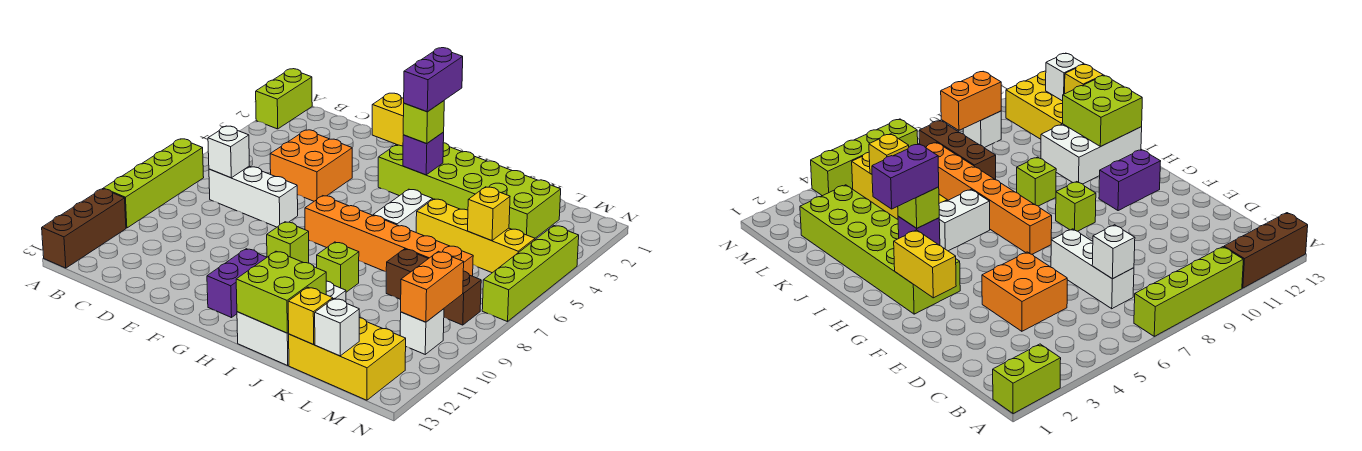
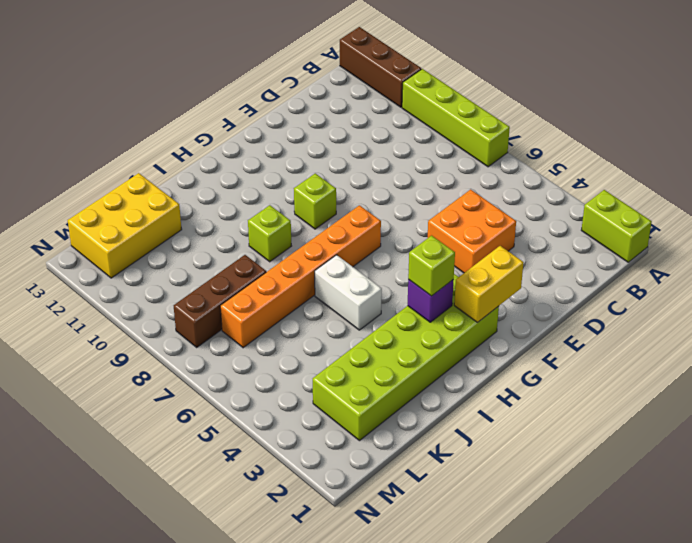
none -> white brick C7:E7 level 1
none -> purple brick G11:G12 level 1
none -> white brick I11:J13 level 1

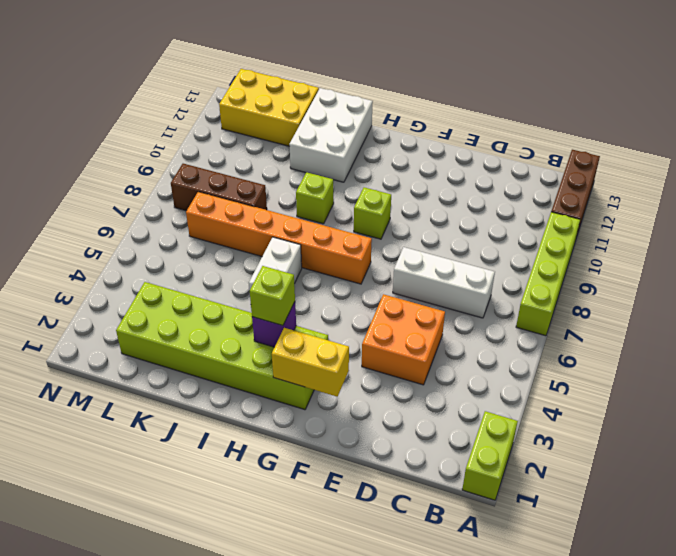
none -> purple brick G11:G12 level 1
none -> yellow brick J5:M5 level 1
none -> white brick M10 level 1

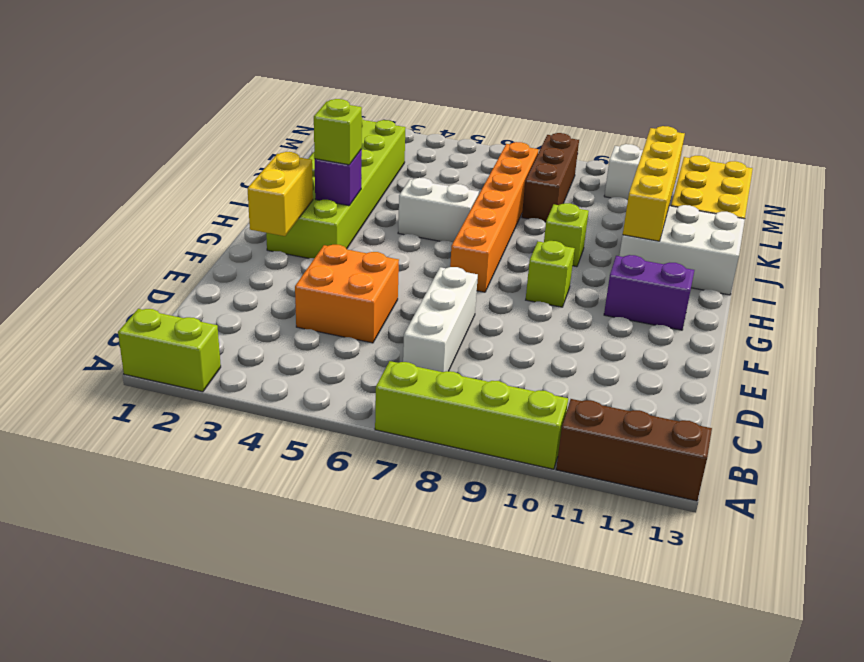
yellow brick I11:L11 level 2 -> yellow brick J5:M5 level 1
none -> lime brick N4:N7 level 1
none -> white brick C7 level 2
none -> lime brick I12:J13 level 2

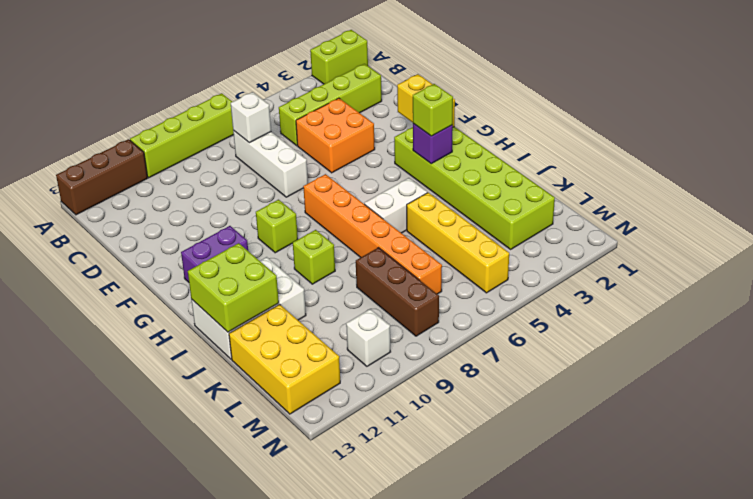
lime brick C2:C5 level 1 -> lime brick N4:N7 level 1
none -> yellow brick K13 level 2
none -> yellow brick L5 level 2
none -> white brick L13 level 2

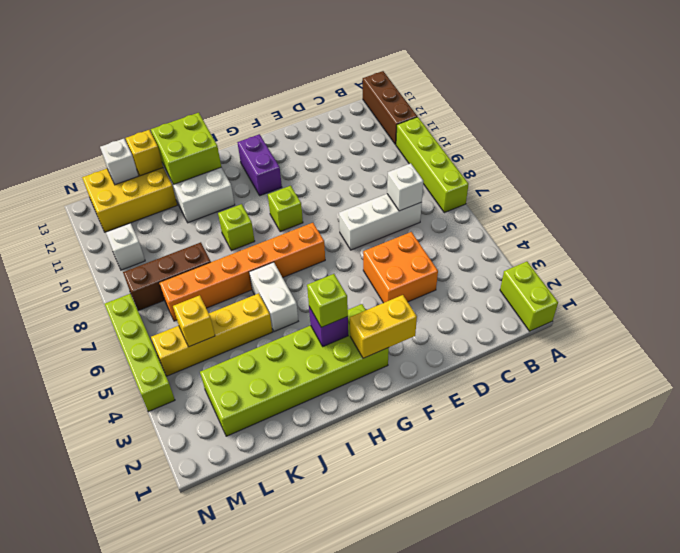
none -> orange brick M9:M10 level 2
none -> purple brick H2:H3 level 4

